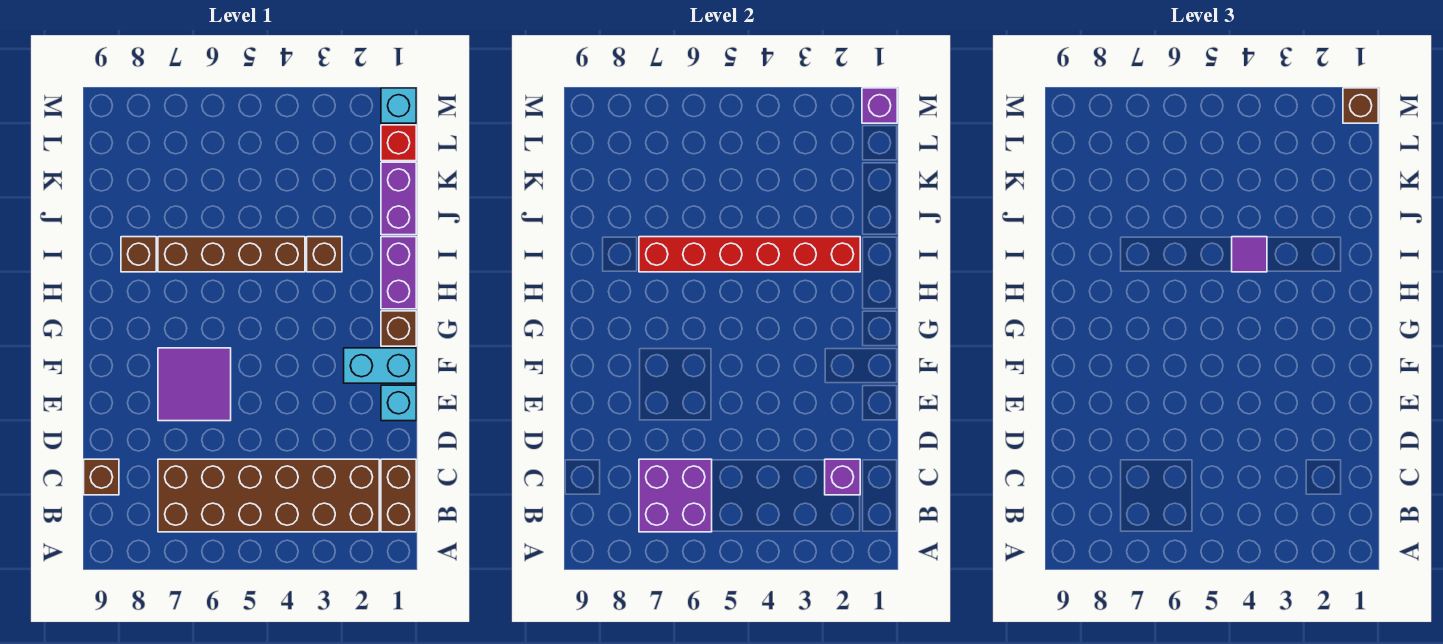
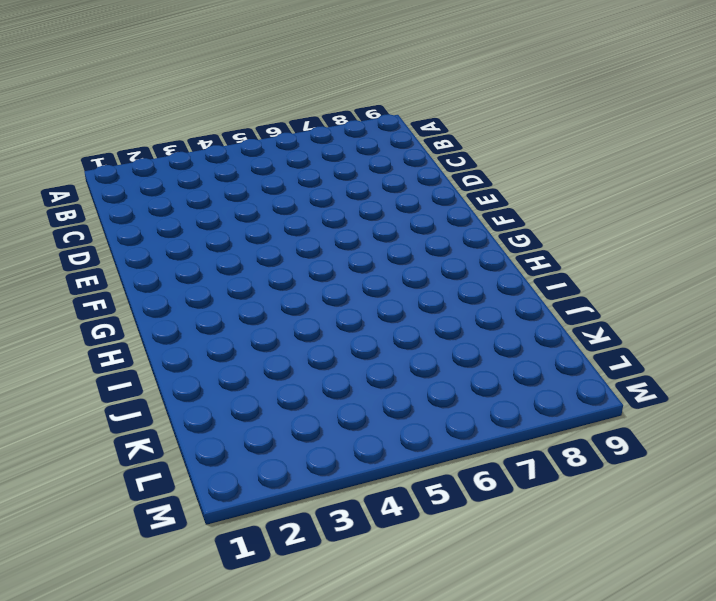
none -> brown brick B1:C1 level 1
none -> brown brick B2:C7 level 1
none -> brown brick C9 level 1

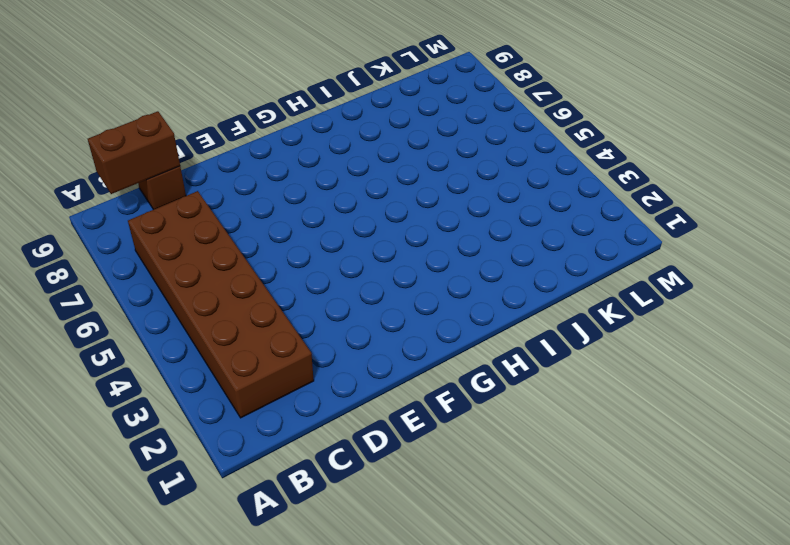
brown brick B9:C9 level 2 -> brown brick B1:C1 level 1
none -> cyan brick E1 level 1
none -> purple tile E6:F7 level 1
none -> cyan brick F1:F2 level 1

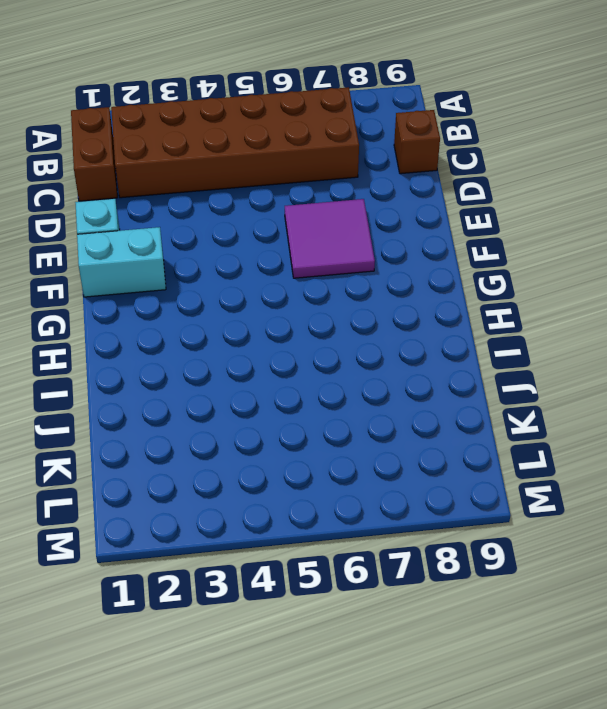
none -> brown brick G1 level 1
none -> purple brick H1:I1 level 1
none -> brown brick I3 level 1

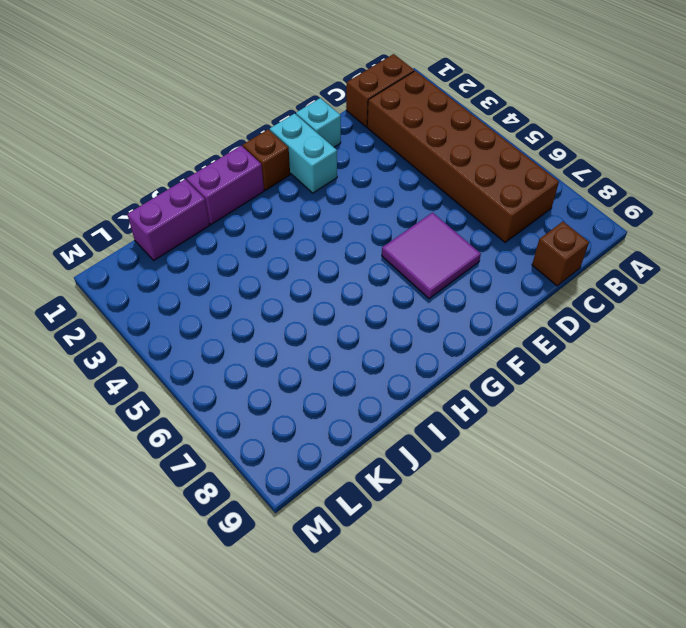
none -> brown brick I3 level 1
none -> brown brick I4:I7 level 1
none -> brown brick I8 level 1

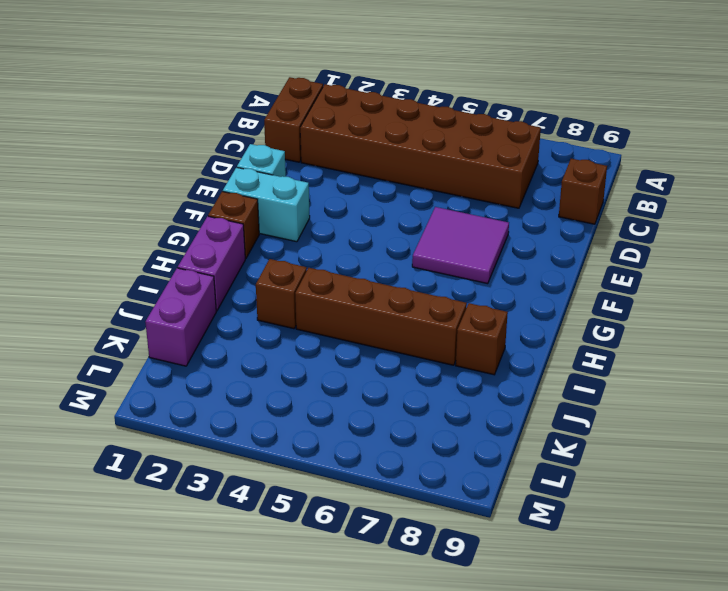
none -> red brick L1 level 1
none -> cyan brick M1 level 1
none -> purple brick B6:C7 level 2

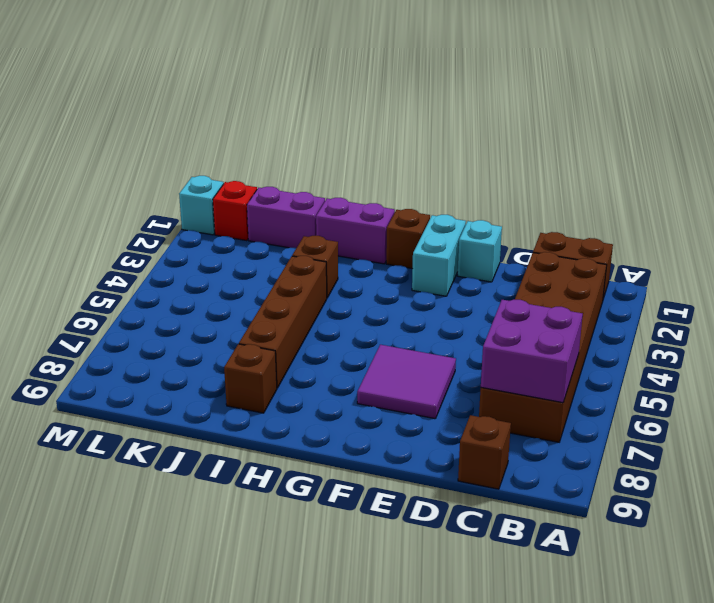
none -> purple brick C2 level 2
none -> red brick I2:I7 level 2
none -> purple brick M1 level 2

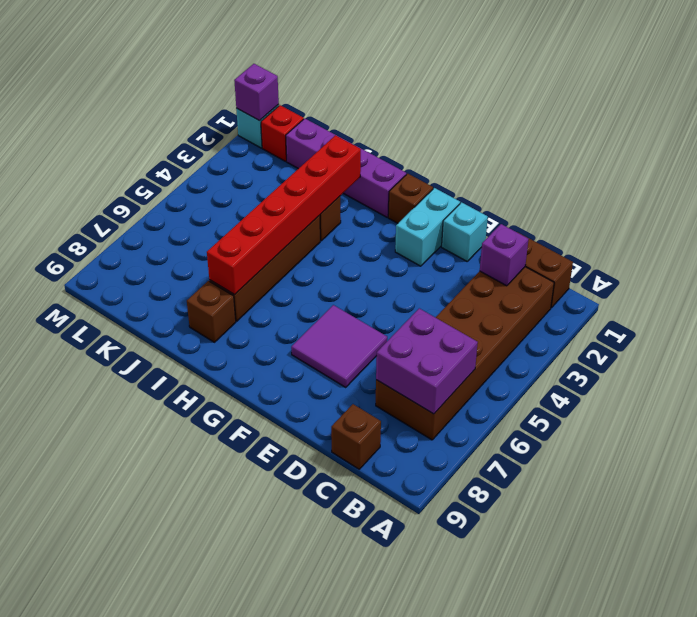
none -> purple tile I4 level 3
none -> brown brick M1 level 3

